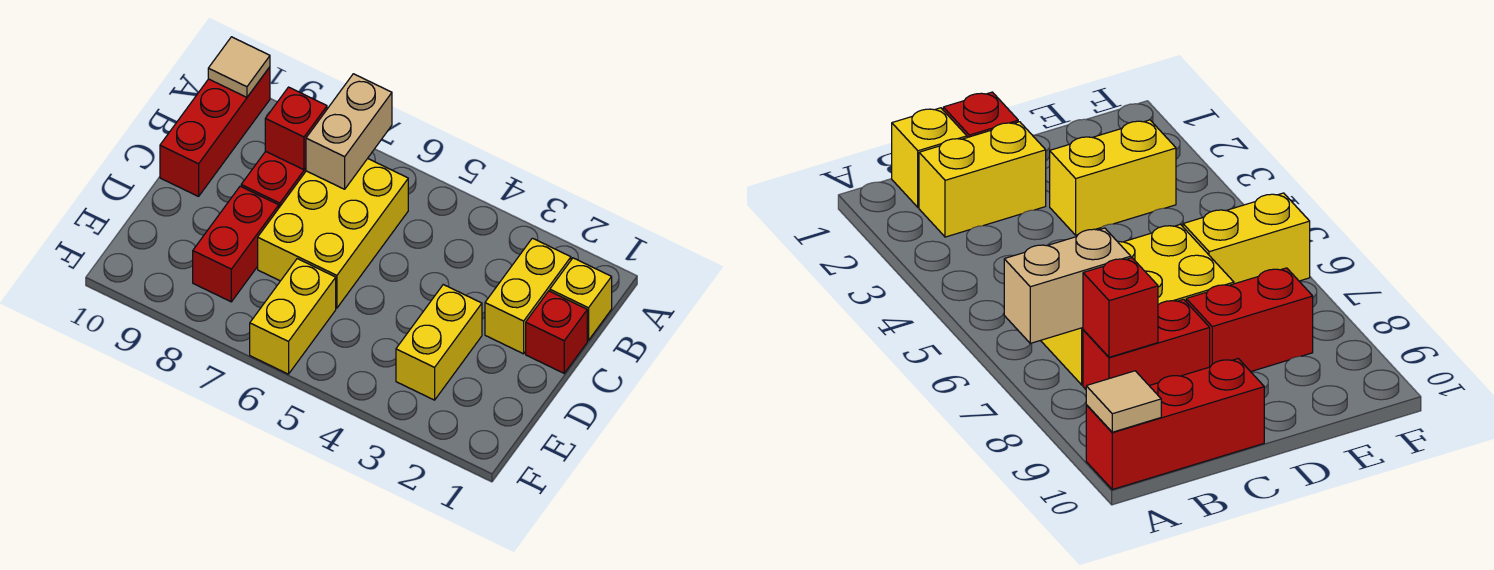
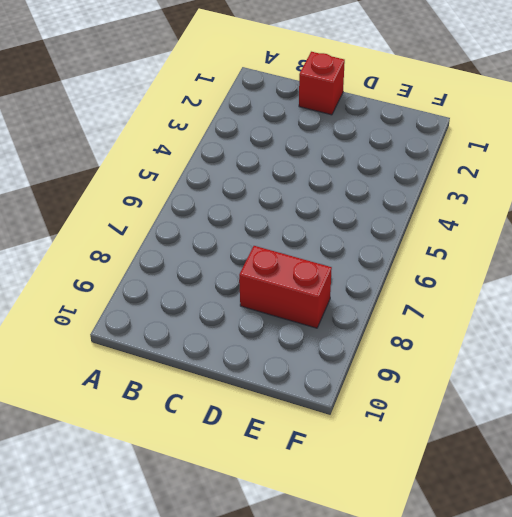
none -> red brick A10:C10 level 1
none -> yellow brick B1 level 1
none -> yellow brick B2:C2 level 1

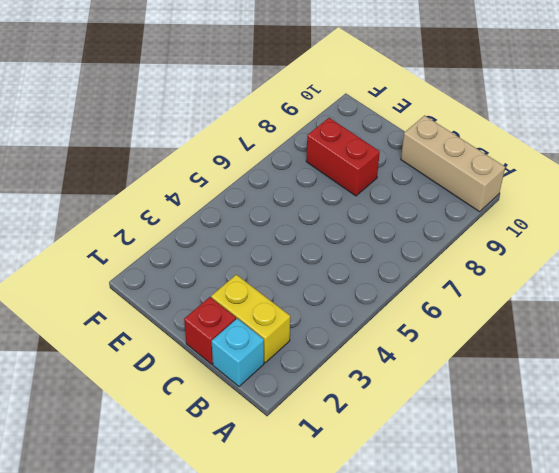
tan brick A10:C10 level 1 -> red brick A10:C10 level 1
cyan brick B1 level 1 -> yellow brick B1 level 1
none -> yellow brick B6:D7 level 1
none -> red brick B8:C8 level 1
none -> yellow brick D3:E3 level 1

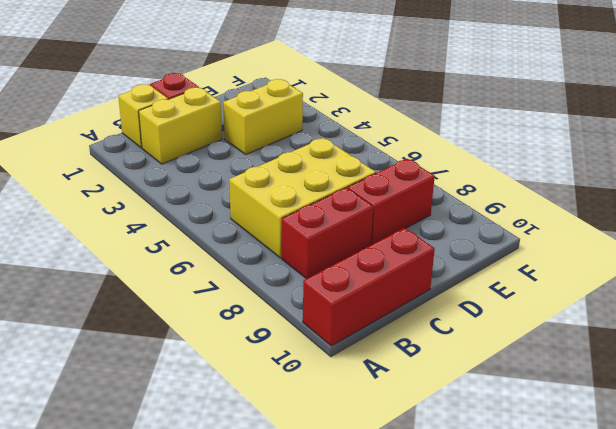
none -> yellow brick E6:F6 level 1
none -> tan brick A7:B7 level 2
none -> tan tile A10 level 2

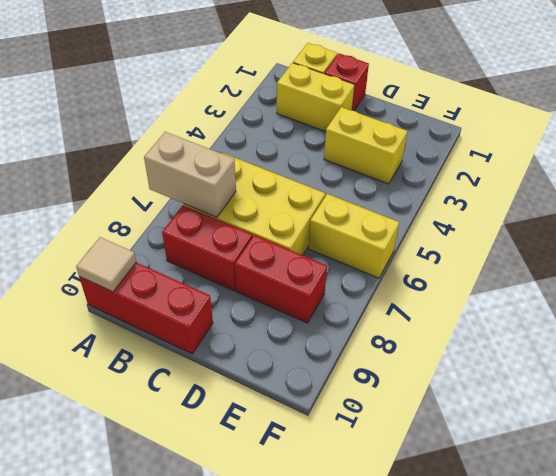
none -> red brick B8 level 2

